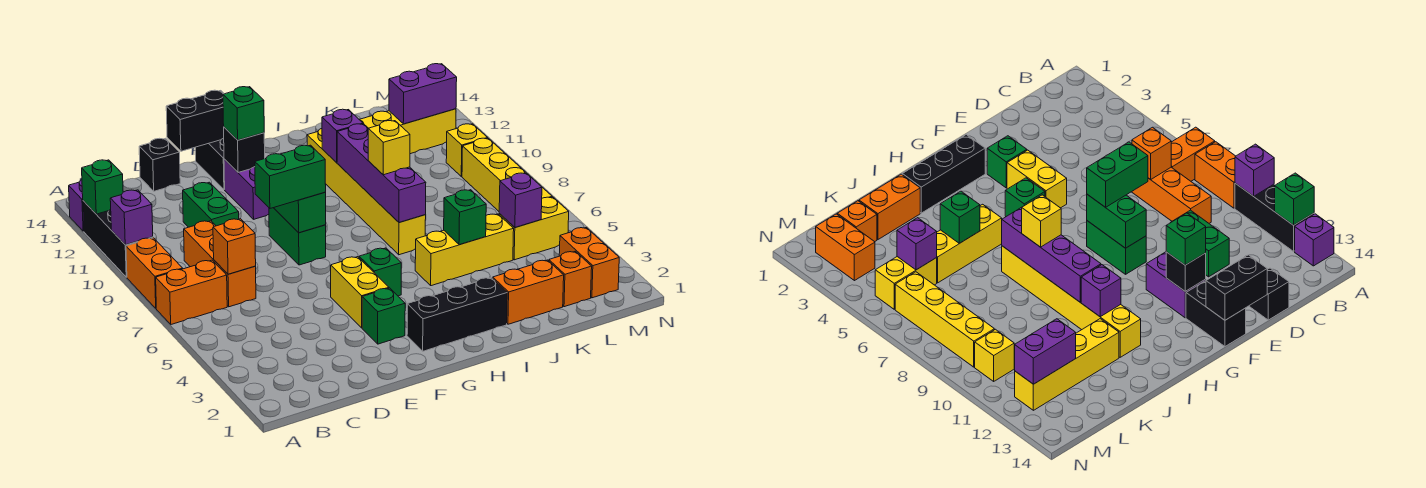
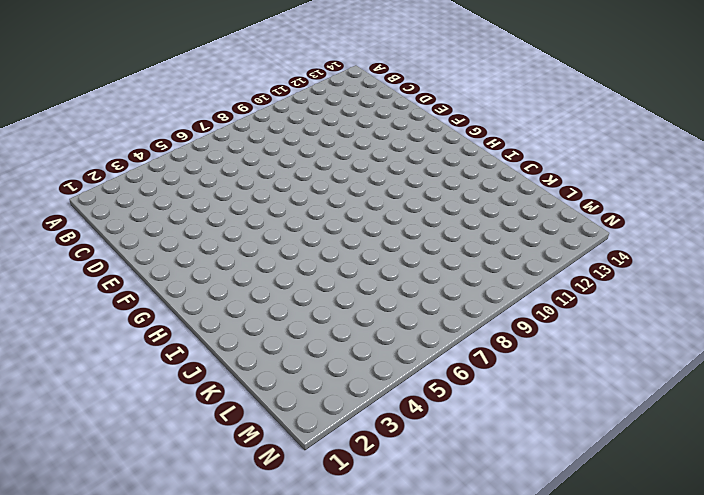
none -> orange brick A7:B7 level 1
none -> orange brick A8:A9 level 1
none -> black brick A10:A12 level 1
none -> purple brick A13 level 1

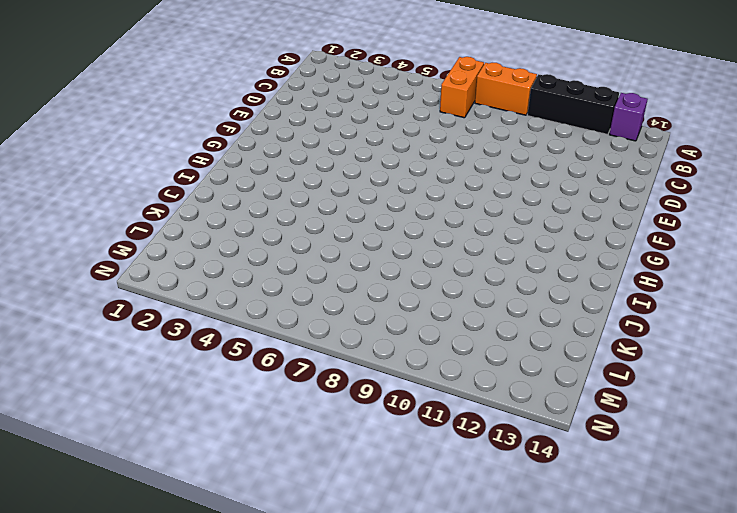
none -> orange brick C7:C9 level 1
none -> green brick D10:D11 level 1
none -> black brick D14 level 1
none -> green brick F3 level 1

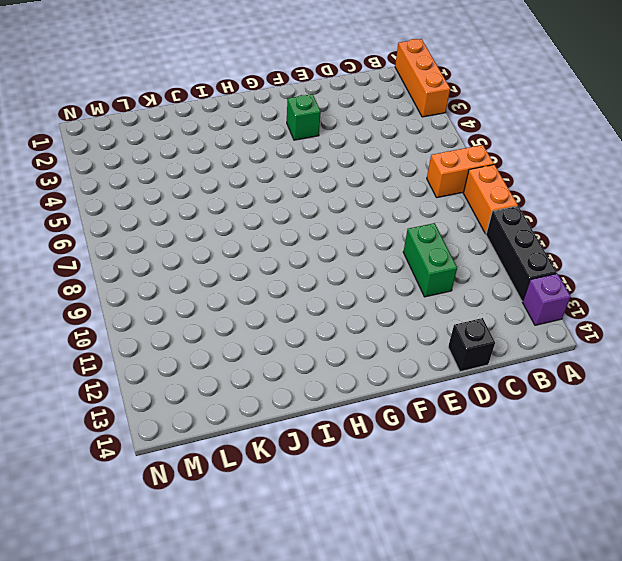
orange brick A1:A3 level 1 -> orange brick C7:C9 level 1
none -> yellow brick F4:F5 level 1
none -> green brick F8:F9 level 1
none -> purple brick F11:F12 level 1
none -> black brick F13:F14 level 1

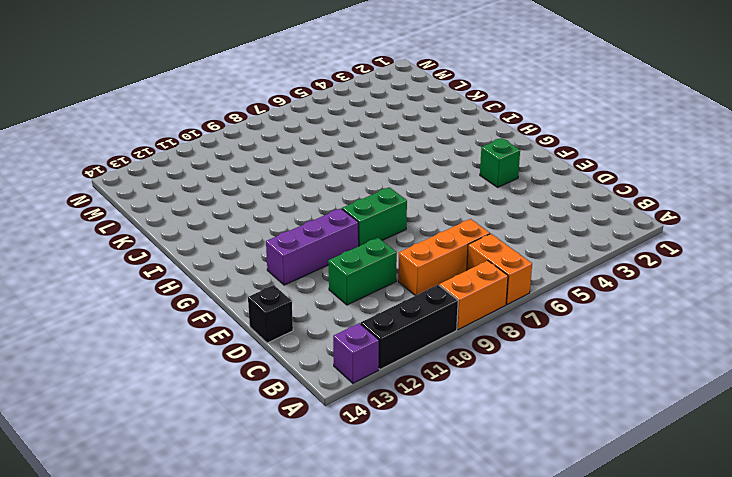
purple brick F10:F12 level 1 -> purple brick F11:F12 level 1
none -> yellow brick F4:F5 level 1
none -> black brick F13:F14 level 1
none -> black brick G2:I2 level 1
none -> green brick G5 level 1

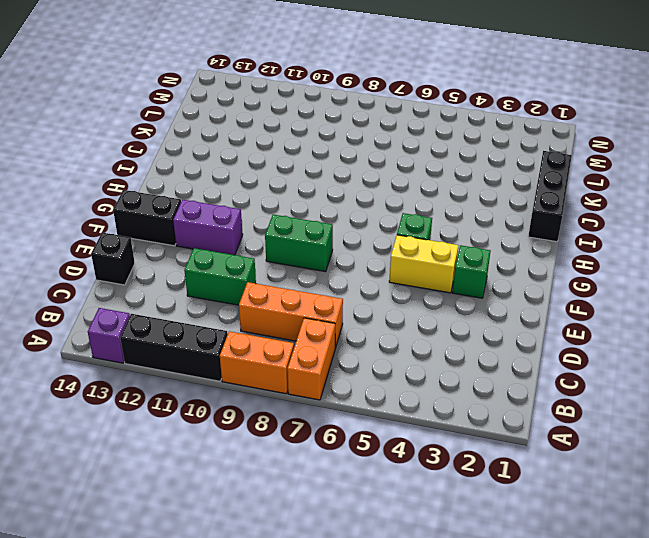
black brick I1:K1 level 1 -> black brick G2:I2 level 1
none -> yellow brick I5:K5 level 1
none -> yellow brick I7:I12 level 1
none -> orange brick J2:K2 level 1
none -> yellow brick J12:M12 level 1

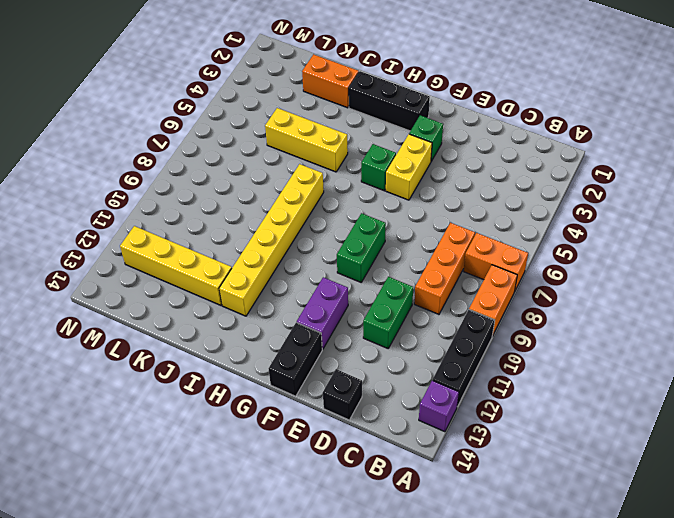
none -> orange brick L2 level 1
none -> yellow brick L5:M5 level 1
none -> orange brick M2:M3 level 1
none -> yellow brick M6:M9 level 1

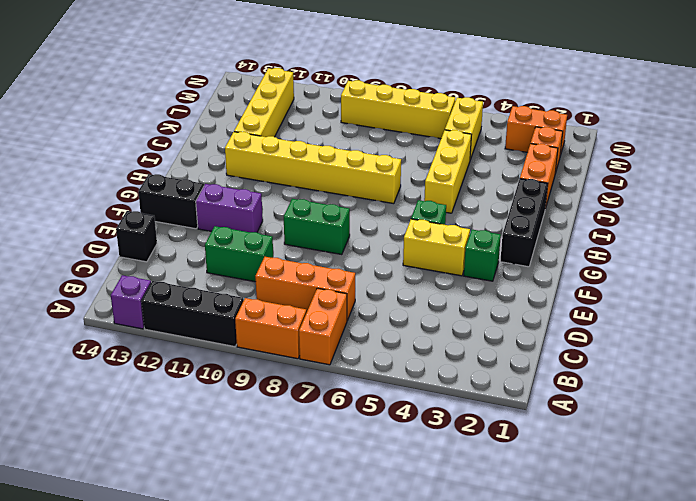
none -> yellow brick M10 level 1
none -> purple brick A10 level 2
none -> green brick A12 level 2
none -> orange brick C7 level 2

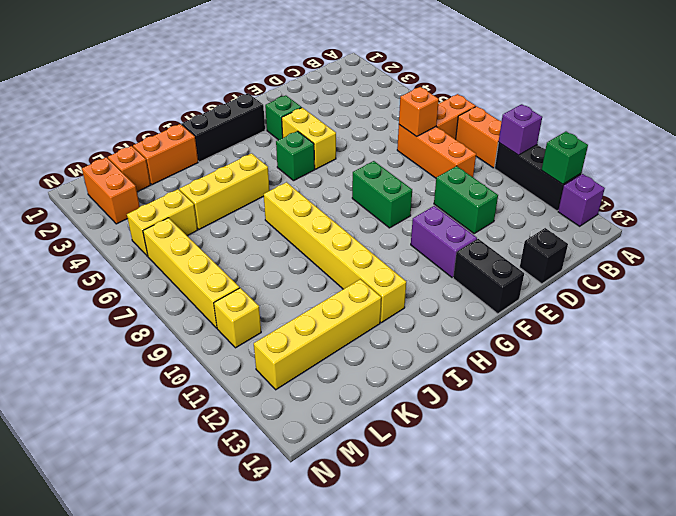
none -> black brick E14:F14 level 2
none -> green brick F8:F9 level 2
none -> black brick F12 level 2
none -> purple brick I7:I10 level 2

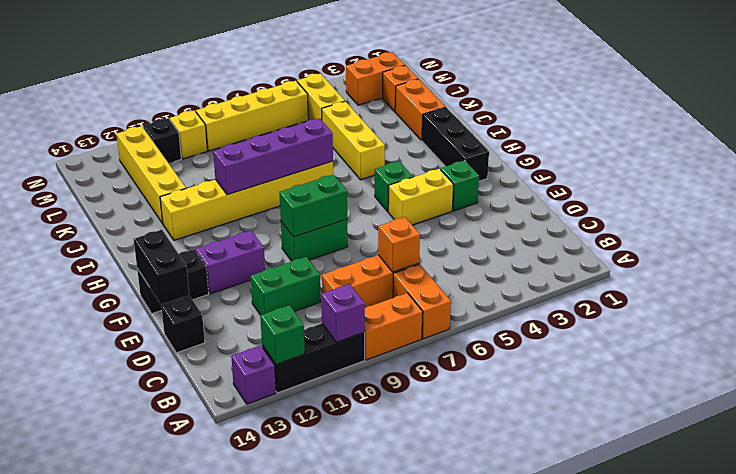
black brick M11 level 1 -> black brick F12 level 2
none -> purple brick I11 level 2
none -> green brick J5 level 2
none -> purple brick L5 level 2
none -> purple brick L12:M12 level 2

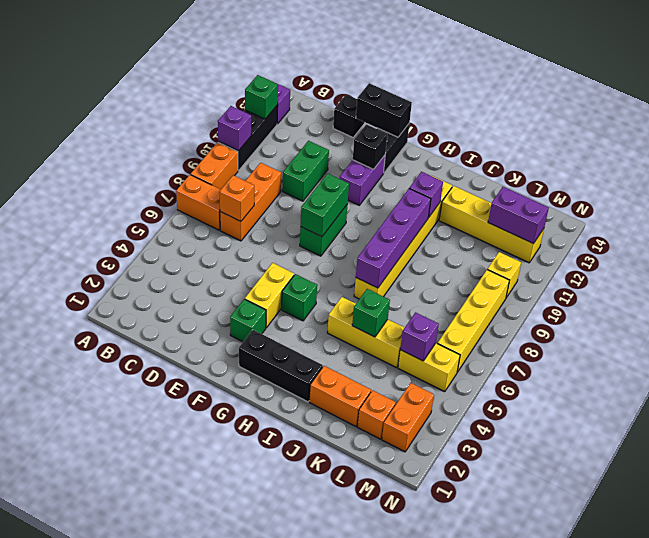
none -> green brick E8:F8 level 3
none -> green brick F12 level 3
none -> yellow brick I8 level 3

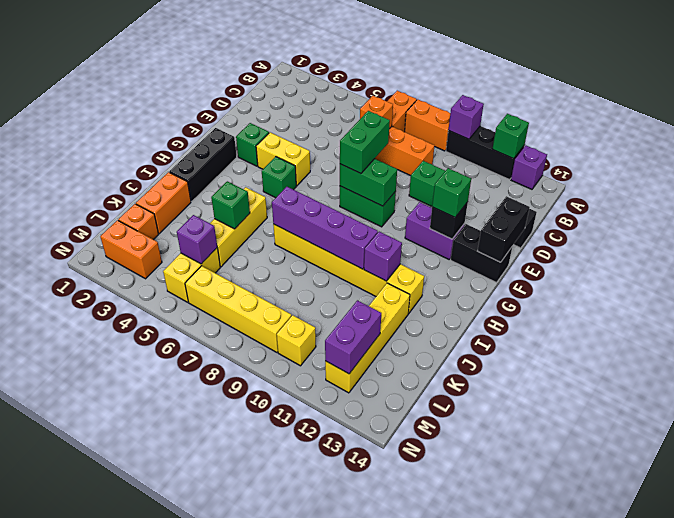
none -> yellow brick I8 level 3

